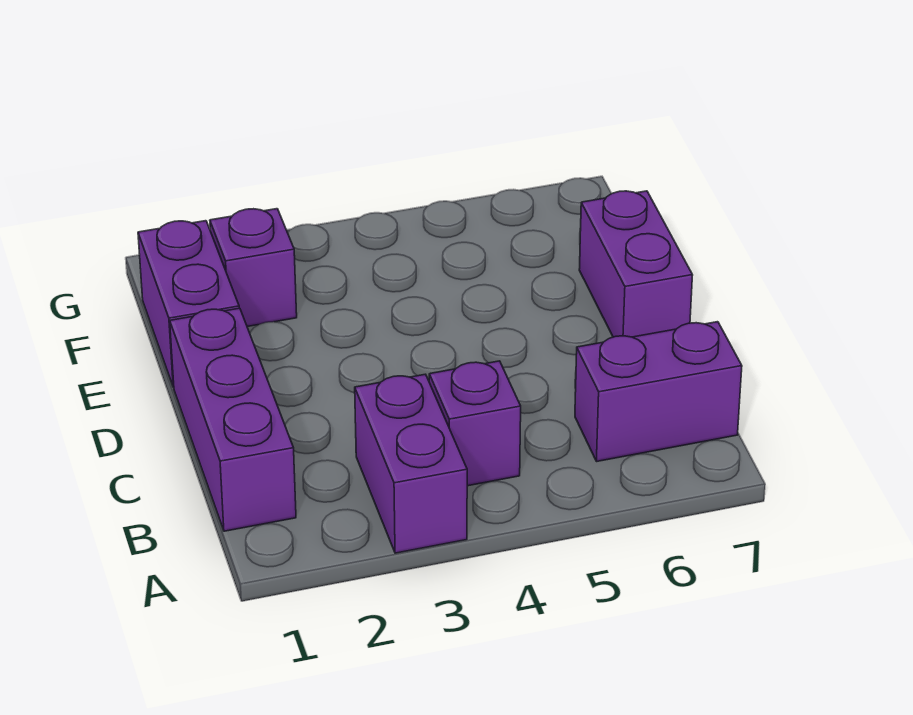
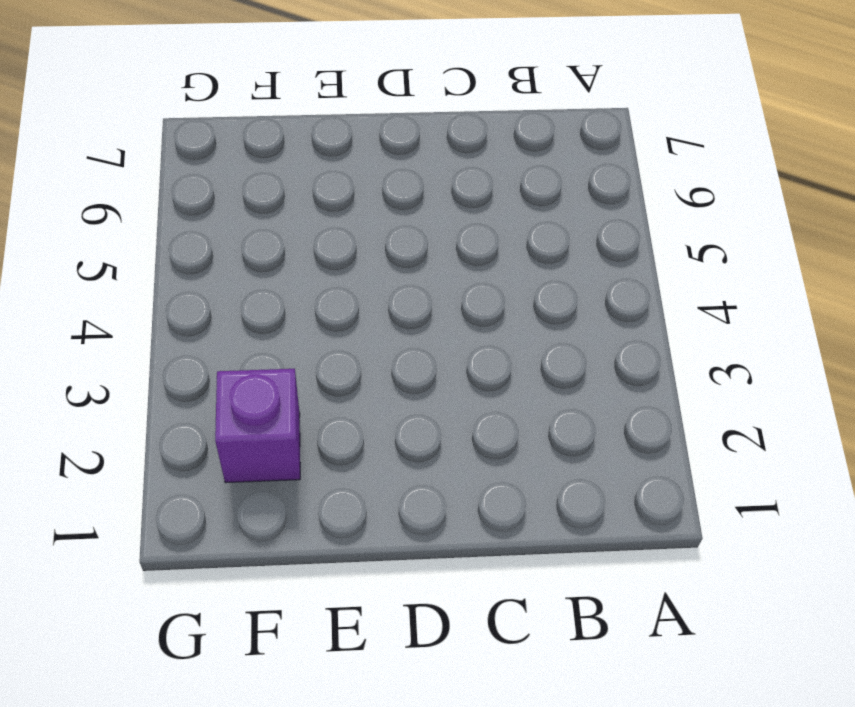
none -> purple brick A3:B3 level 1
none -> purple brick B1:D1 level 1

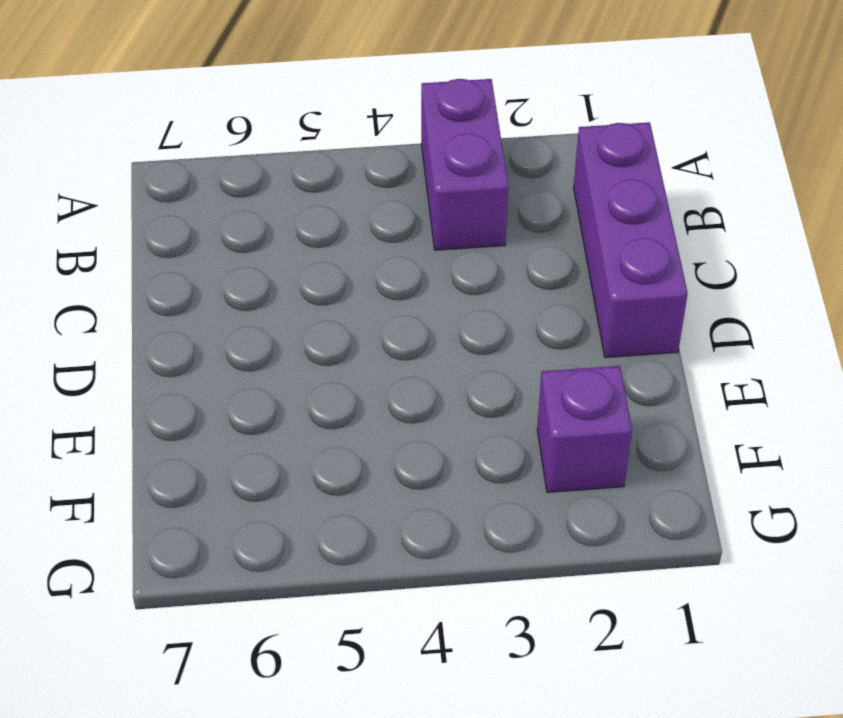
none -> purple brick B4 level 1
none -> purple brick B6:B7 level 1

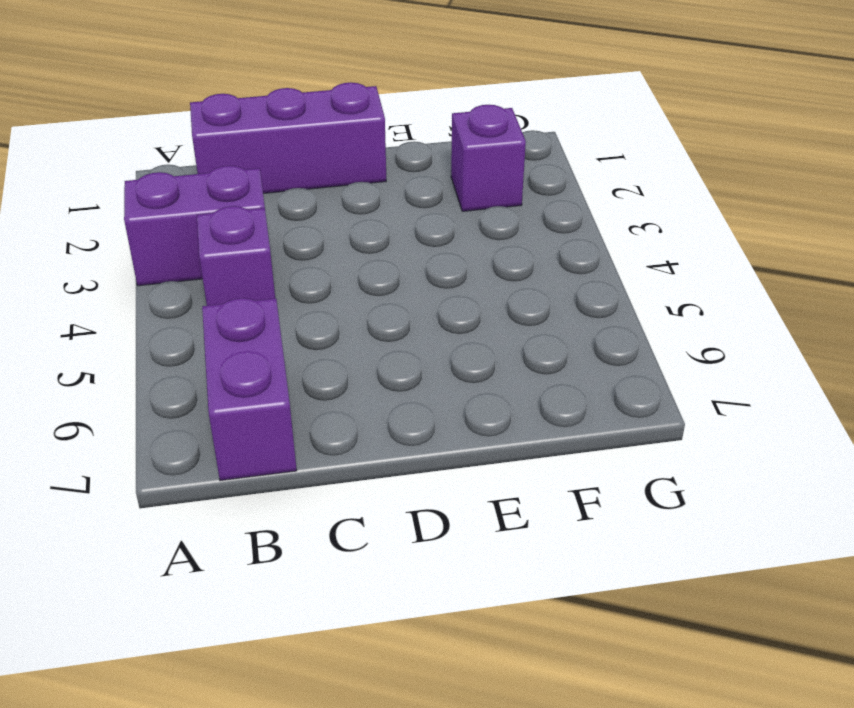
none -> purple brick D7:E7 level 1
none -> purple brick E1:F1 level 1

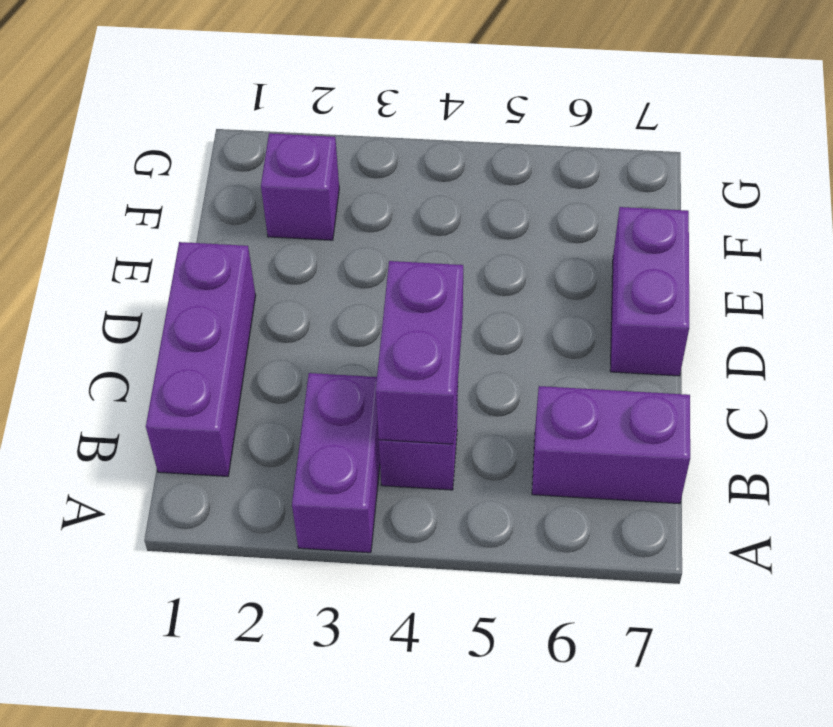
purple brick B4:C4 level 2 -> purple brick E1:F1 level 1

